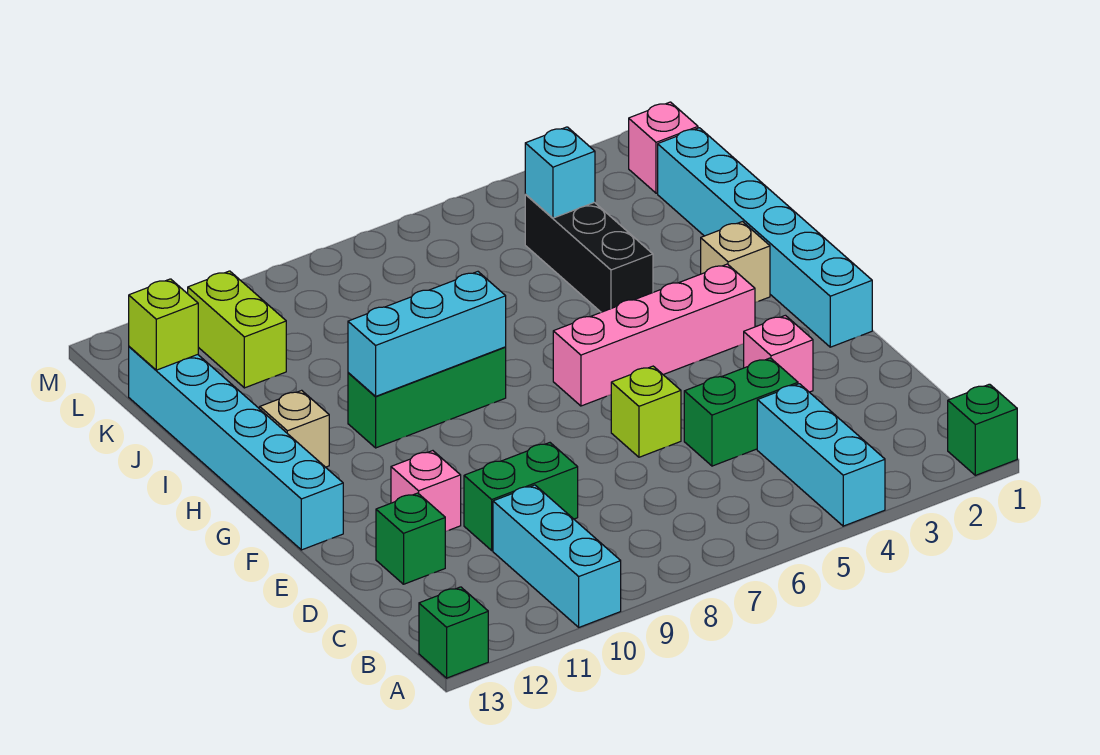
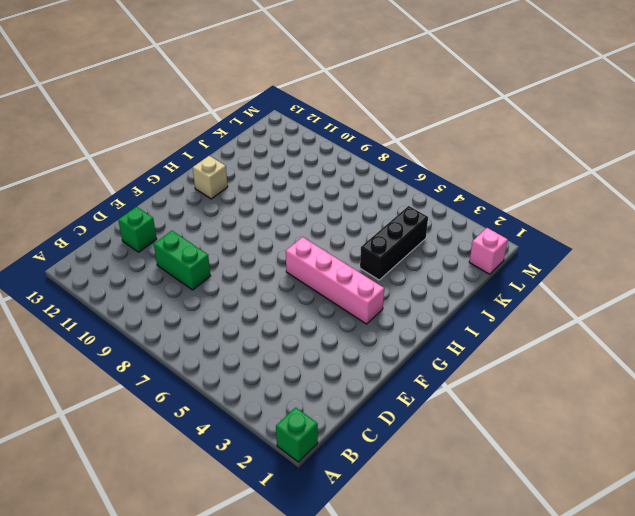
none -> cyan brick A4:C4 level 1
none -> cyan brick A10:C10 level 1
none -> green brick A13 level 1

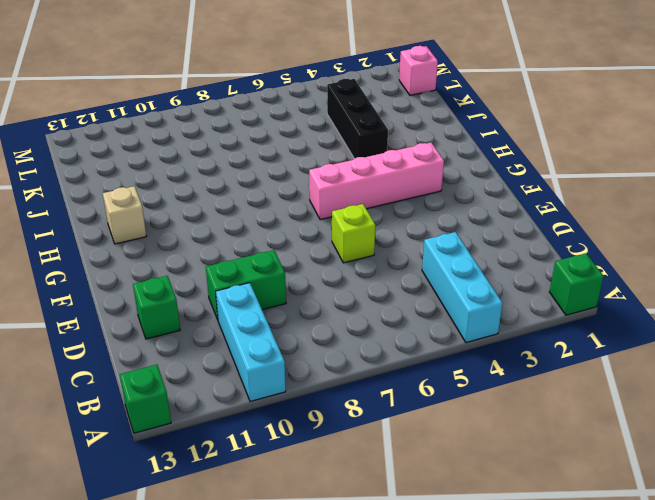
none -> green brick D4:D5 level 1
none -> pink brick E3 level 1
none -> pink brick E11 level 1

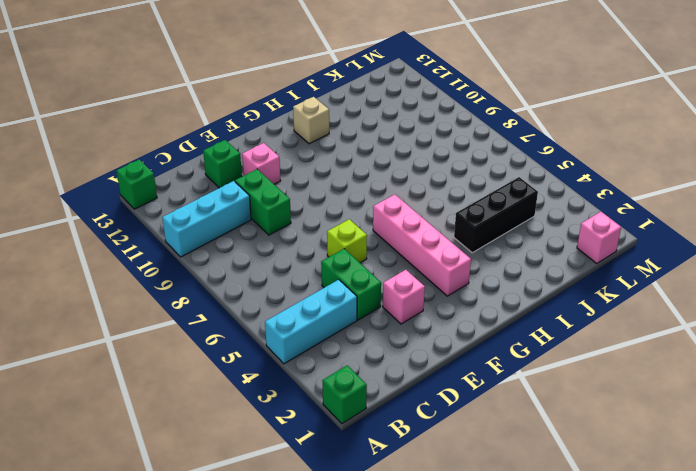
none -> cyan brick F1:K1 level 1
none -> cyan brick F13:K13 level 1
none -> tan brick H2 level 1

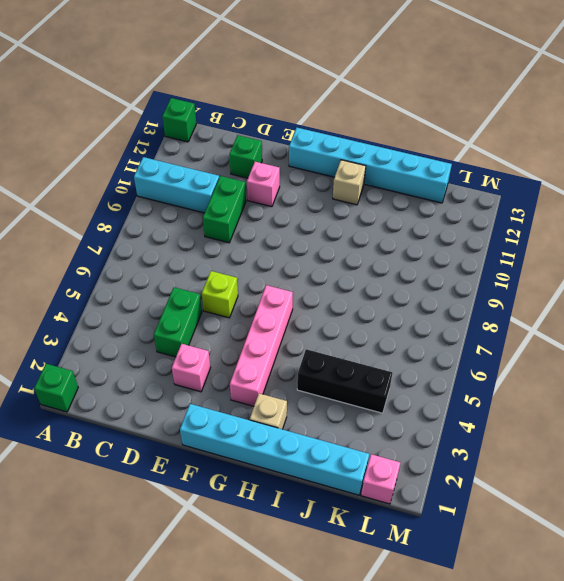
none -> cyan brick A4:C4 level 1
none -> green brick H8:H10 level 1
none -> lime brick K11:L11 level 1

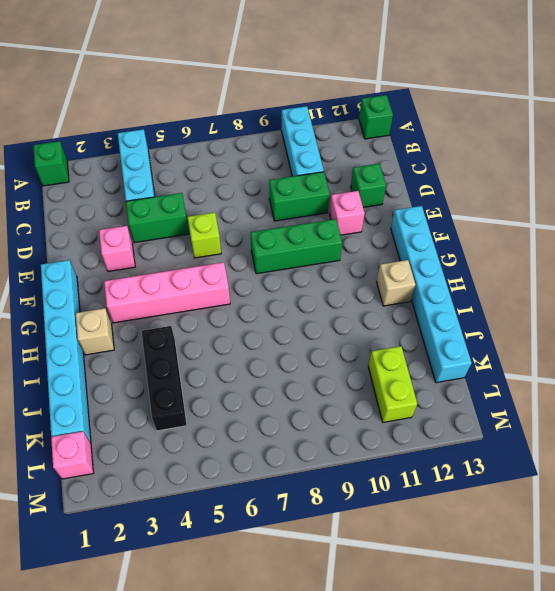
green brick F8:F10 level 1 -> green brick H8:H10 level 1
none -> cyan brick H8:H10 level 2
none -> cyan brick K4 level 2
none -> lime brick K13 level 2

